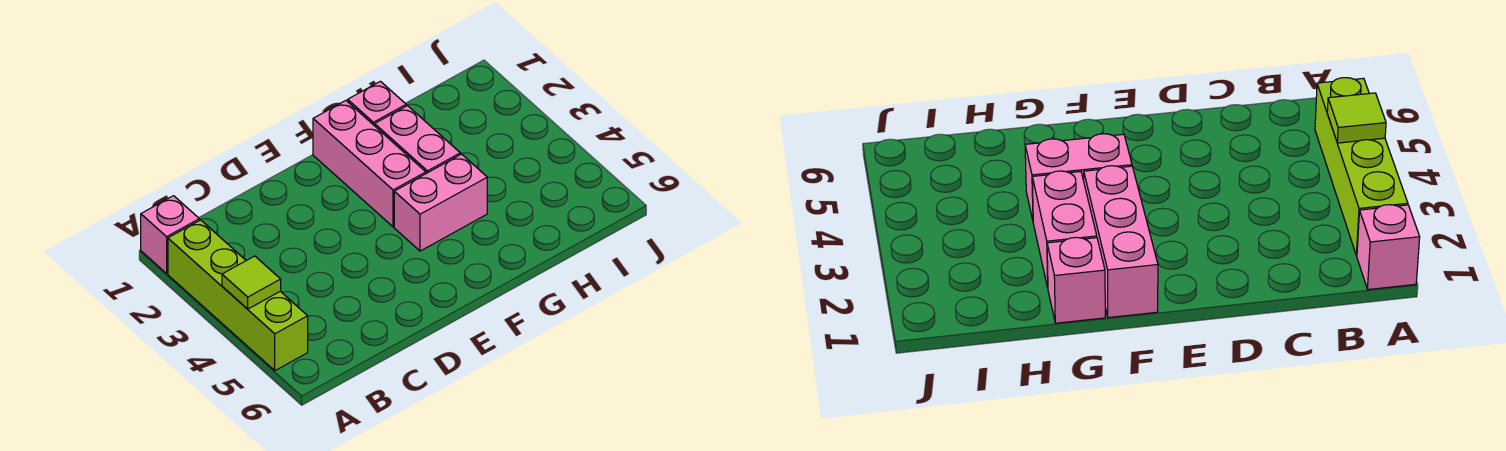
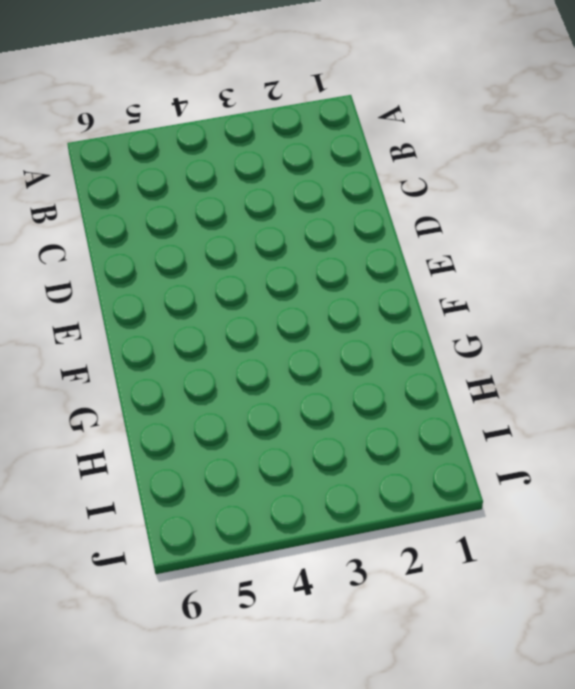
none -> pink brick A1 level 1
none -> lime brick A2:A5 level 1

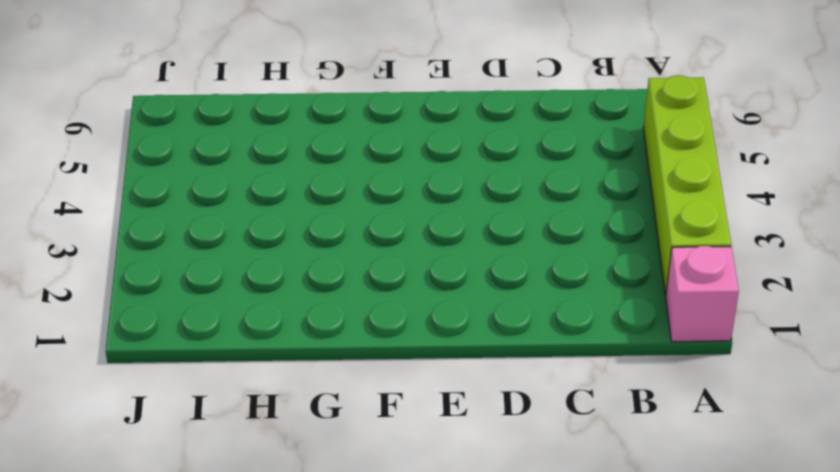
none -> pink brick F1:F3 level 1
none -> pink brick F4:G4 level 1

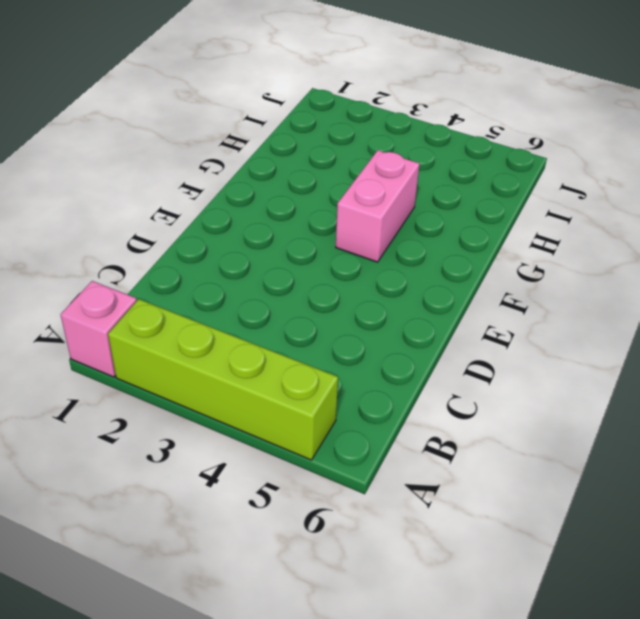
none -> pink brick F1:F3 level 1
none -> pink brick G1 level 1

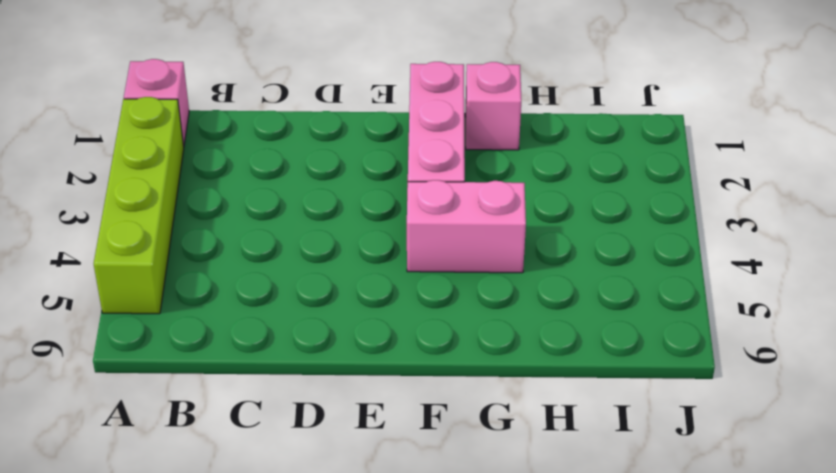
none -> pink brick G2:G3 level 1
none -> lime tile A4 level 2

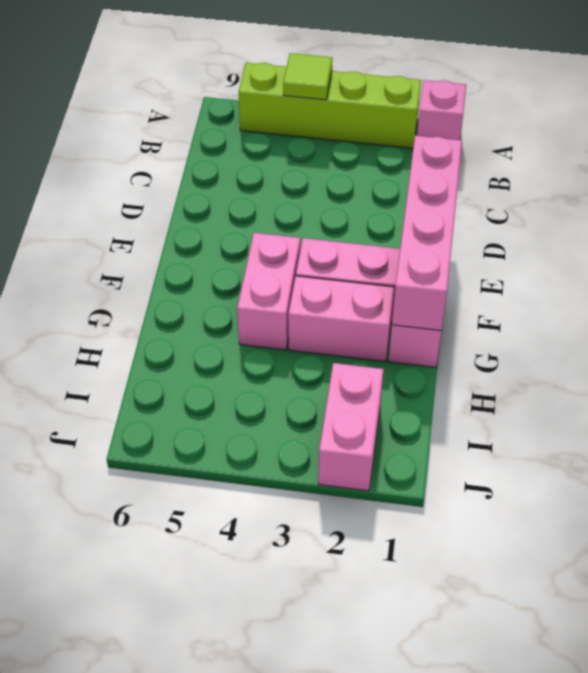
pink brick D1:G1 level 2 -> none
pink brick I2:J2 level 1 -> none

